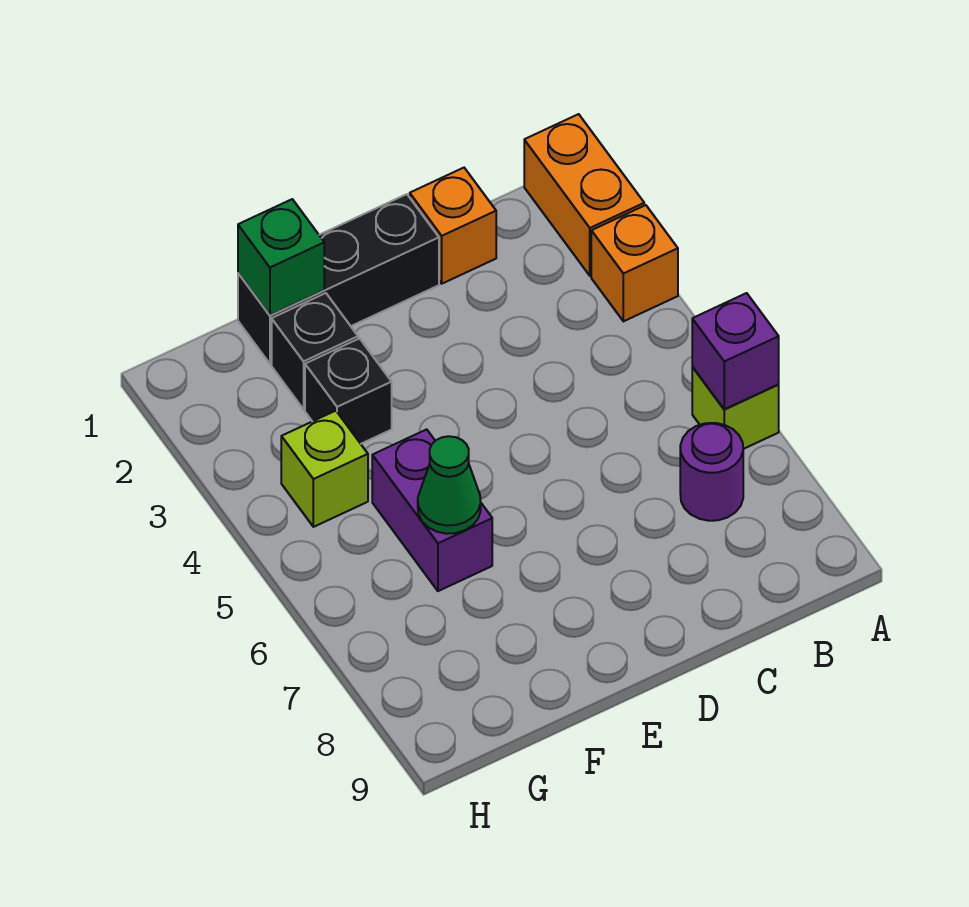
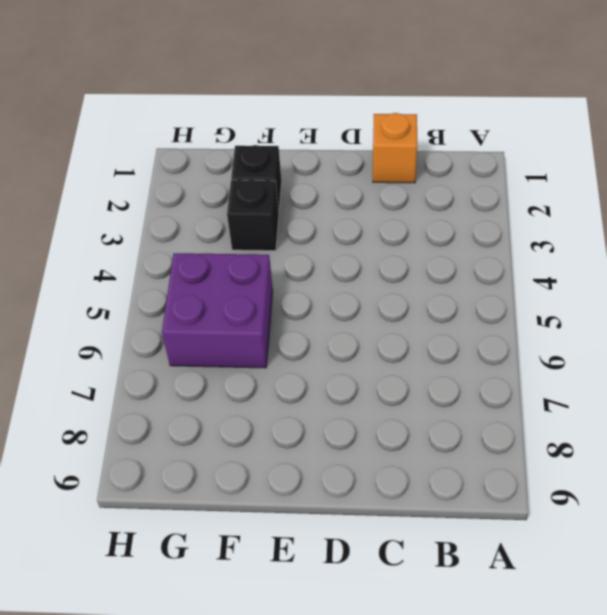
purple brick F5:G6 level 1 -> purple brick F5:F6 level 1
none -> orange brick A1:A2 level 1
none -> orange brick A3 level 1
none -> lime brick A6 level 1

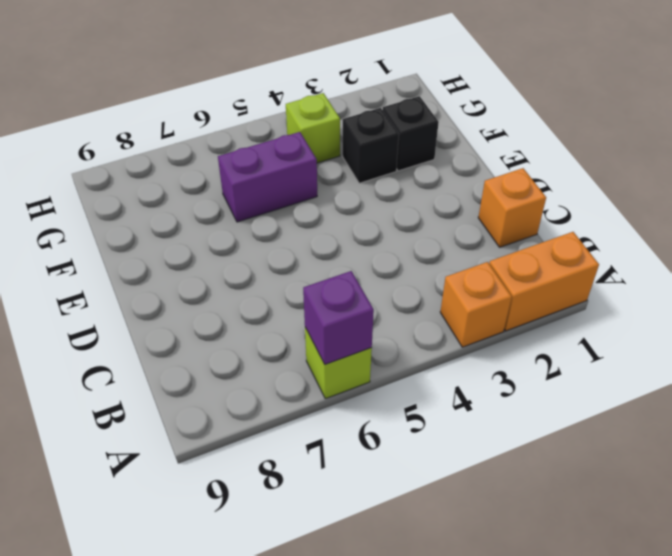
none -> purple round brick B7 level 1
none -> black brick D1:F1 level 1
none -> green brick F1 level 2

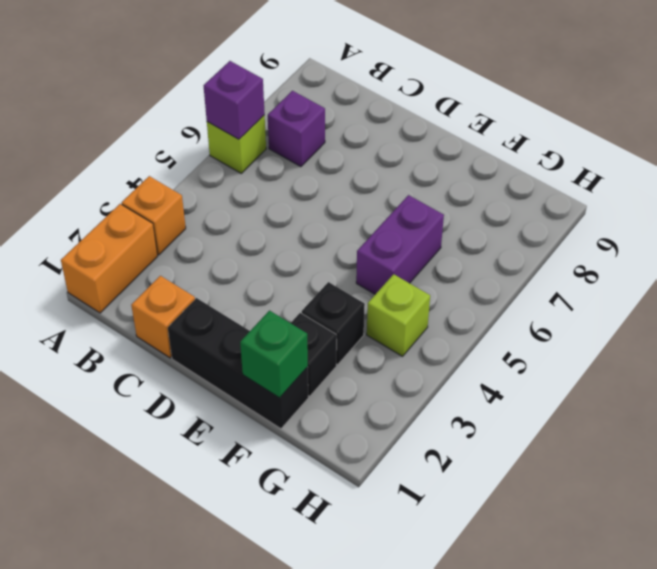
purple brick B7 level 1 -> purple round brick B7 level 1
none -> green cone F6 level 2

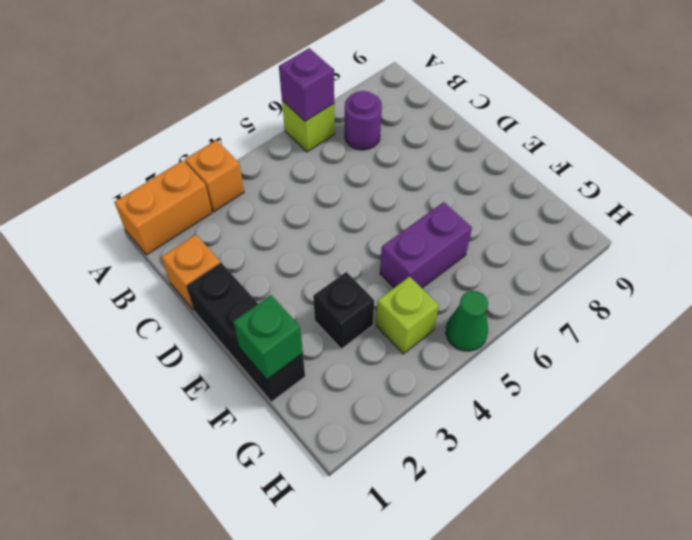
green cone H5 level 1 -> green cone F6 level 2
none -> black brick F2 level 1

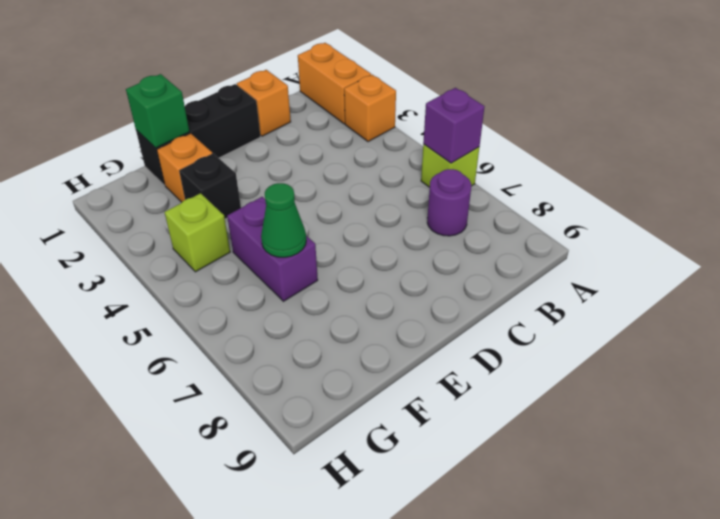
orange brick F2 level 1 -> black brick F2 level 1

